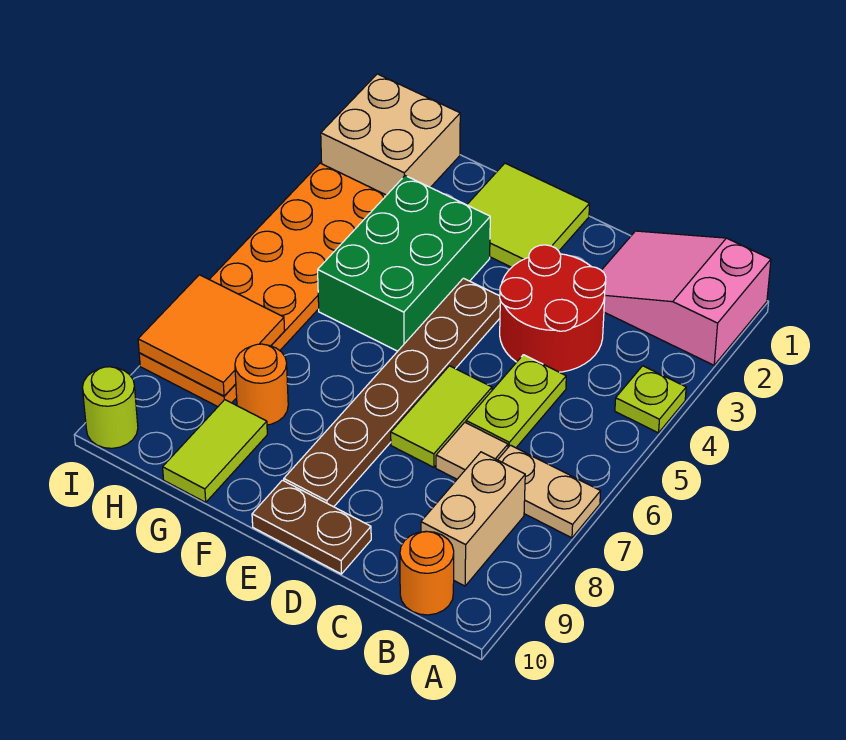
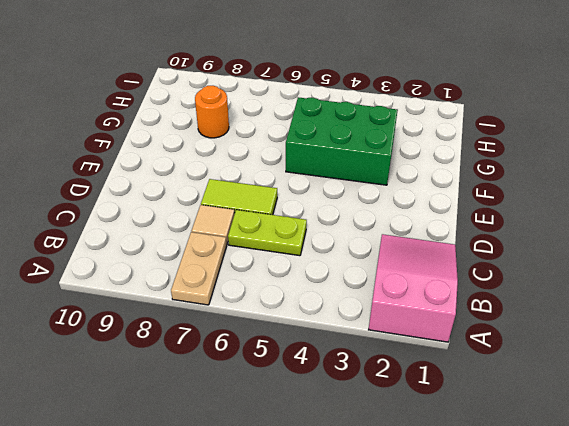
none -> lime plate A4 level 1
none -> tan brick B8:B9 level 1
none -> orange round brick B10 level 1

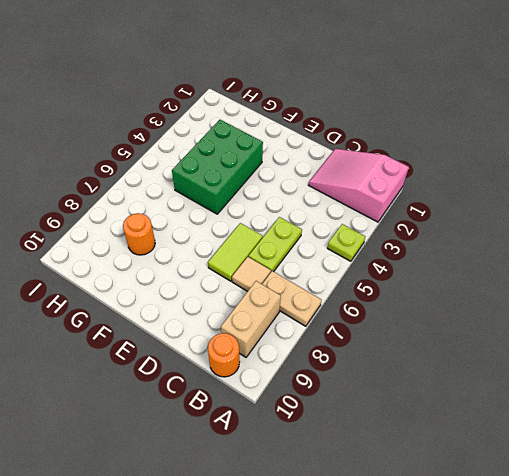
none -> red round brick C3:D4 level 1
none -> brown plate D10:E10 level 1
none -> lime tile E1:F2 level 1

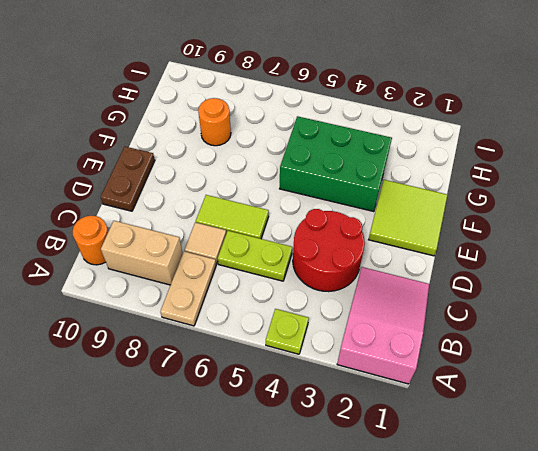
none -> brown plate E4:E9 level 1
none -> lime tile G9:G10 level 1
none -> tan brick H1:I2 level 1

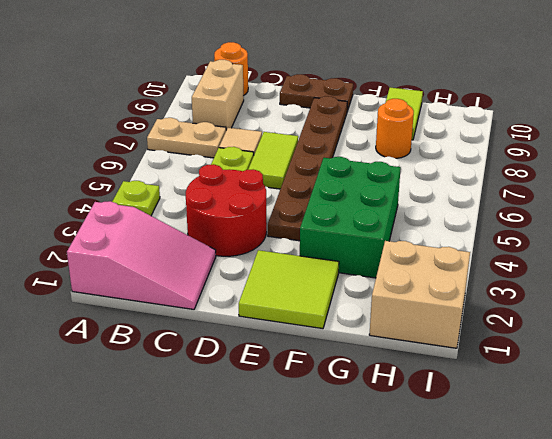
none -> orange plate H3:I8 level 1
none -> lime round brick I10 level 1
none -> orange tile H7:I8 level 2

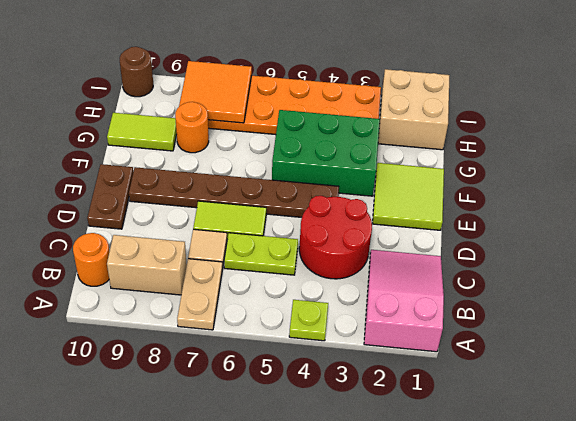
brown round brick I10 level 1 -> lime round brick I10 level 1

